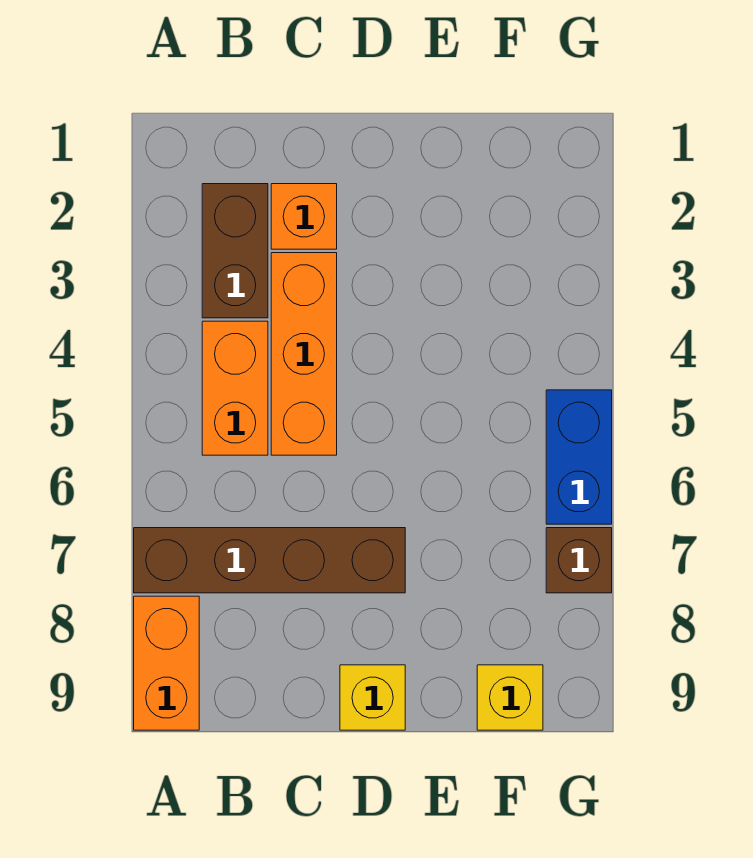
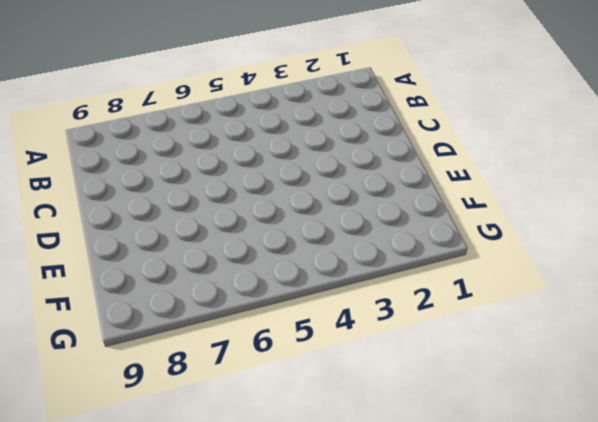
none -> brown brick A7:D7 level 1
none -> orange brick A8:A9 level 1

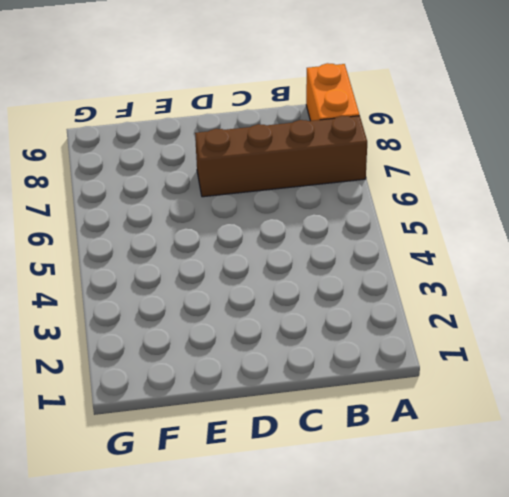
none -> brown brick B2:B3 level 1
none -> orange brick B4:B5 level 1

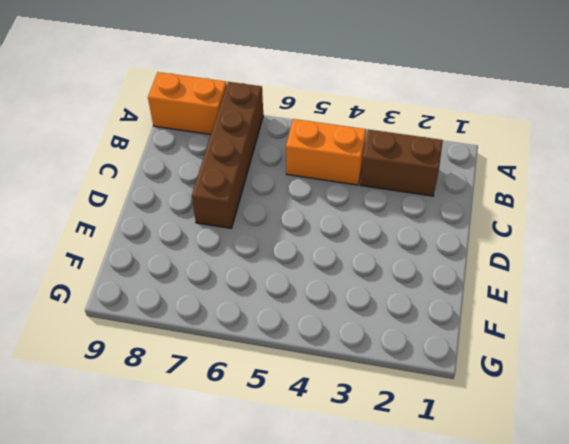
none -> orange brick C2 level 1
none -> orange brick C3:C5 level 1

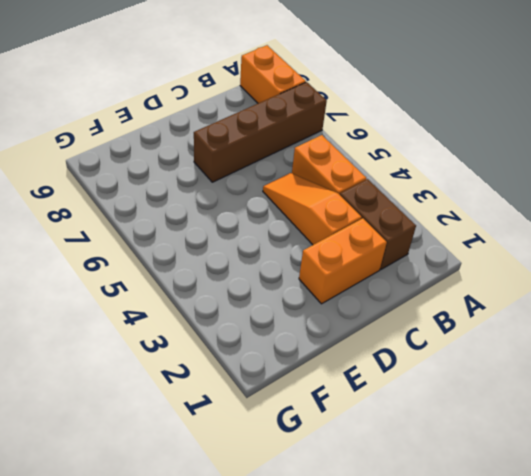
orange brick C2:D2 level 1 -> orange brick C2 level 1
orange slope C3:C5 level 1 top 3 -> orange brick C3:C5 level 1
none -> yellow brick D9 level 1
none -> yellow brick F9 level 1

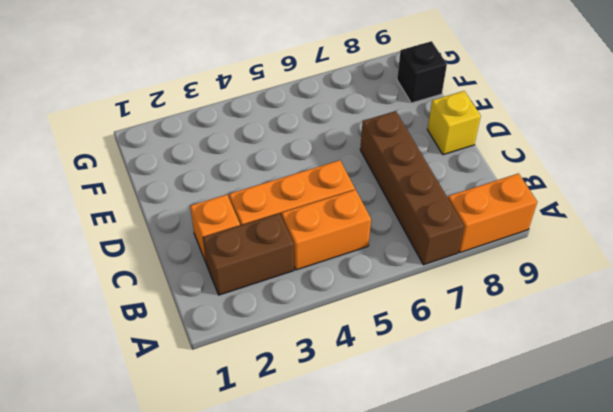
black brick F9 level 1 -> yellow brick F9 level 1
none -> blue brick G5:G6 level 1
none -> brown brick G7 level 1

